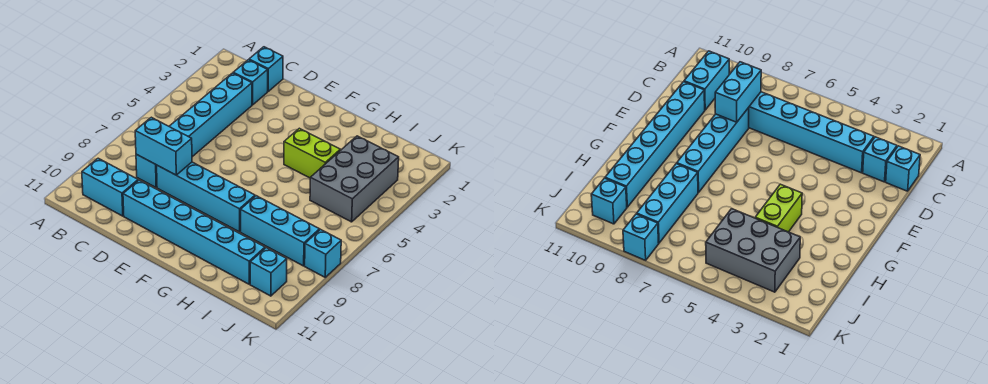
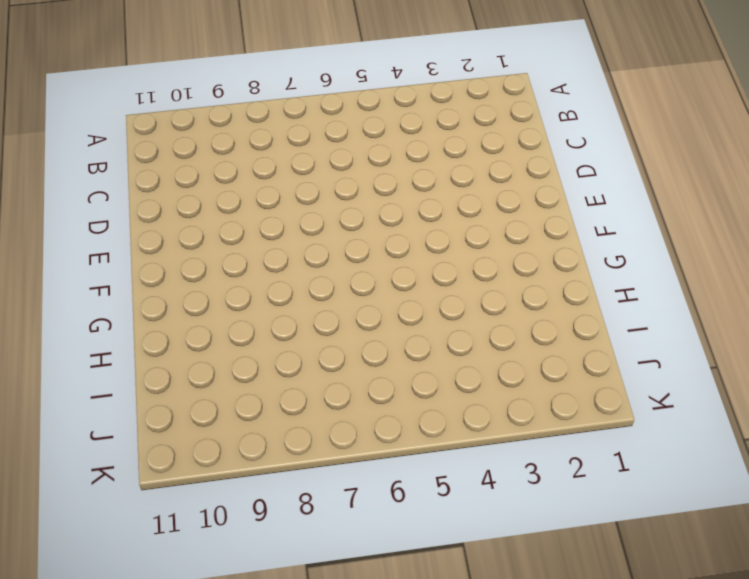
none -> cyan brick B10:C10 level 1
none -> cyan brick C1 level 1
none -> cyan brick C2 level 1

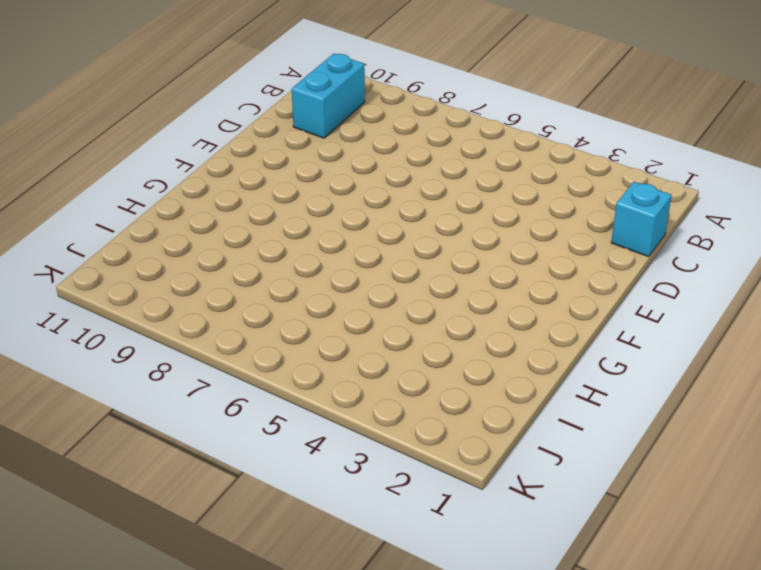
none -> cyan brick C2 level 1
none -> cyan brick C3:C8 level 1
none -> cyan brick D8:G8 level 1

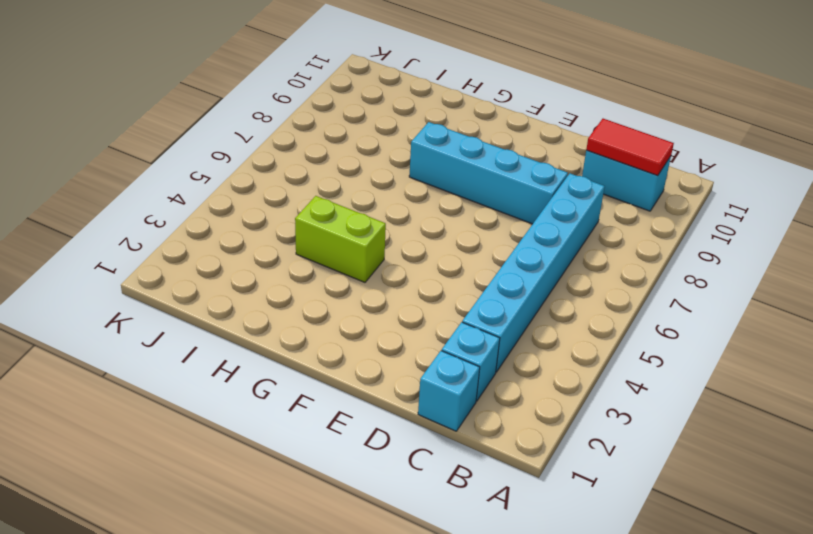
red tile B10:C10 level 2 -> none
none -> cyan brick D10:I10 level 1
none -> cyan brick H8:J8 level 1
none -> grey brick I3:J5 level 1

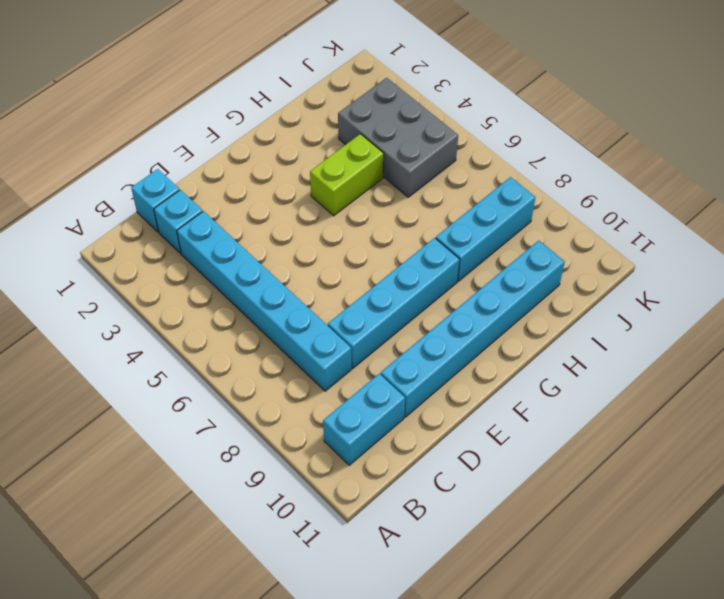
none -> cyan brick J10 level 1
none -> cyan brick K8 level 1
none -> cyan brick C8:D8 level 2

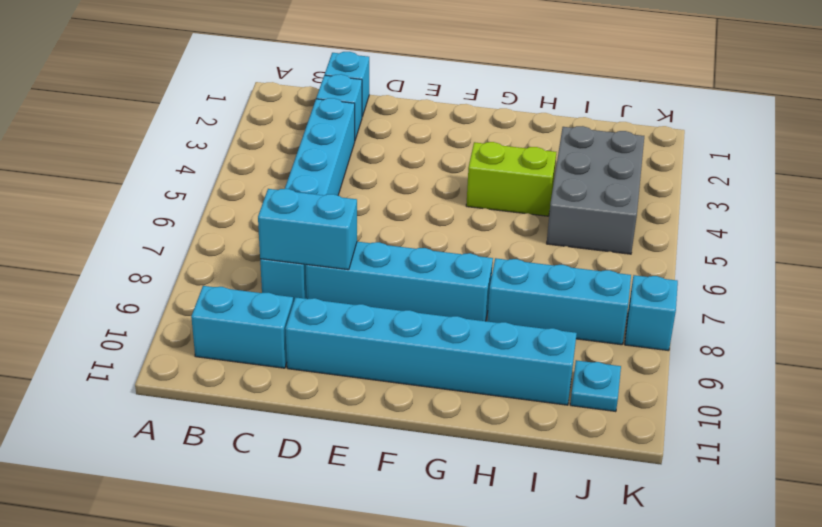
cyan plate J10 level 1 -> cyan brick J10 level 1

